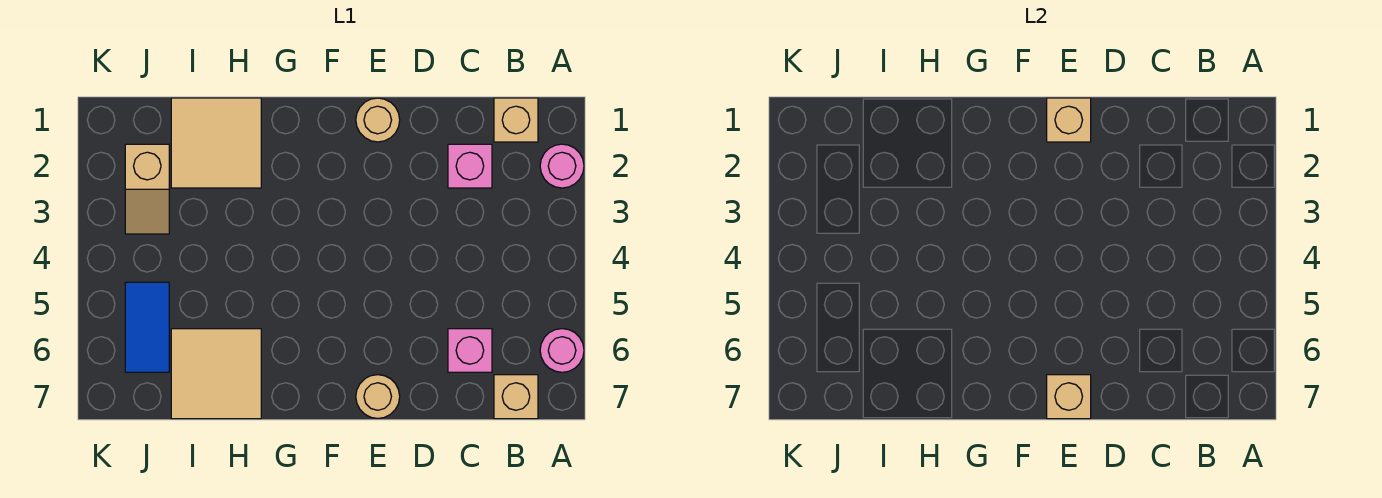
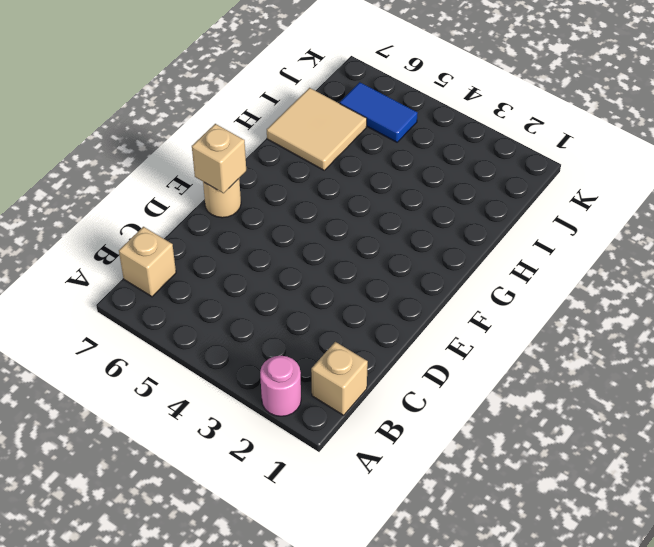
none -> pink round brick A6 level 1
none -> pink brick C2 level 1
none -> pink brick C6 level 1

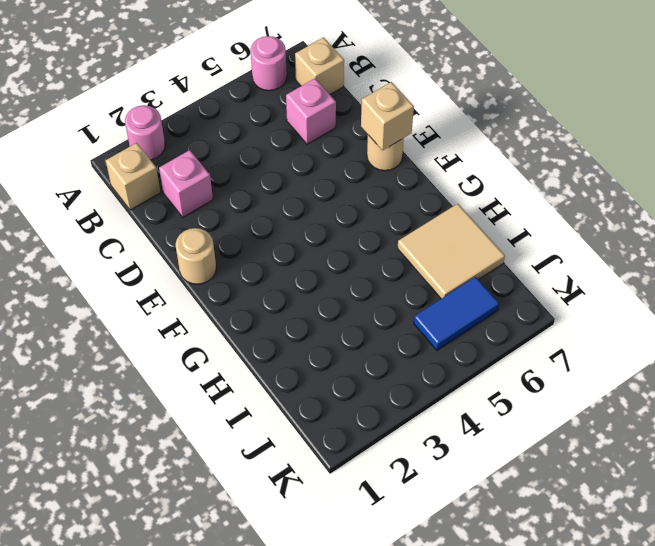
none -> tan tile H1:I2 level 1
none -> tan slope J2:J3 level 1 top 2
none -> tan brick E1 level 2

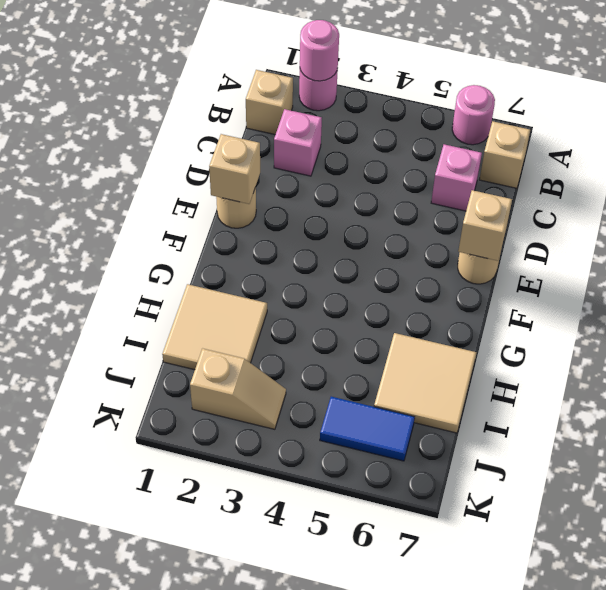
pink round brick A2 level 2 -> none

